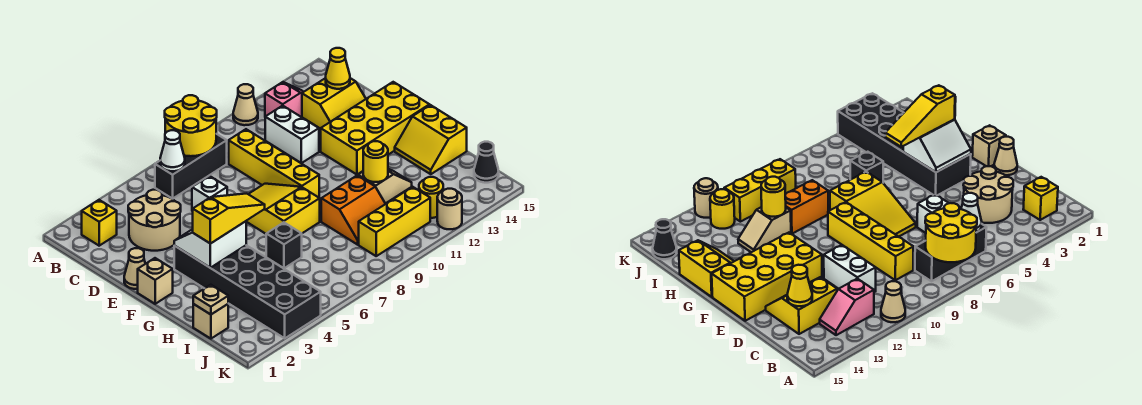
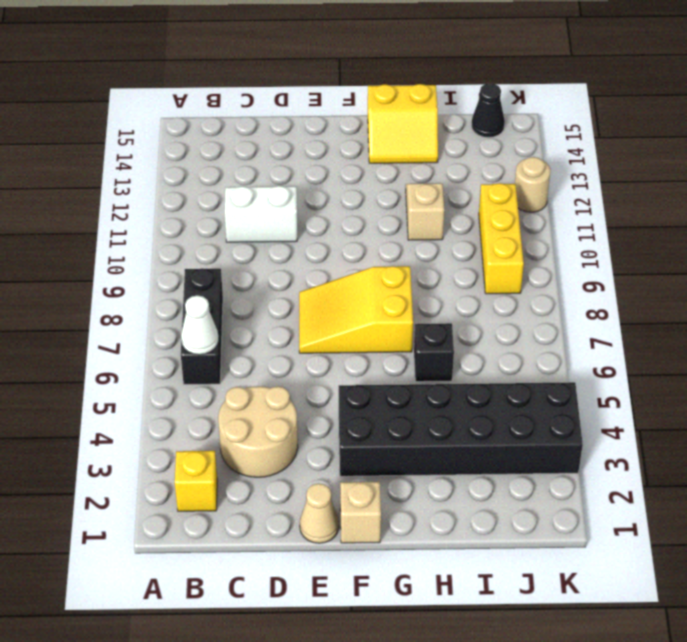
none -> tan cone A11 level 1
none -> pink slope B12:B13 level 1 top 12
none -> yellow brick C9:F9 level 1
none -> yellow slope C13:D14 level 1 top C

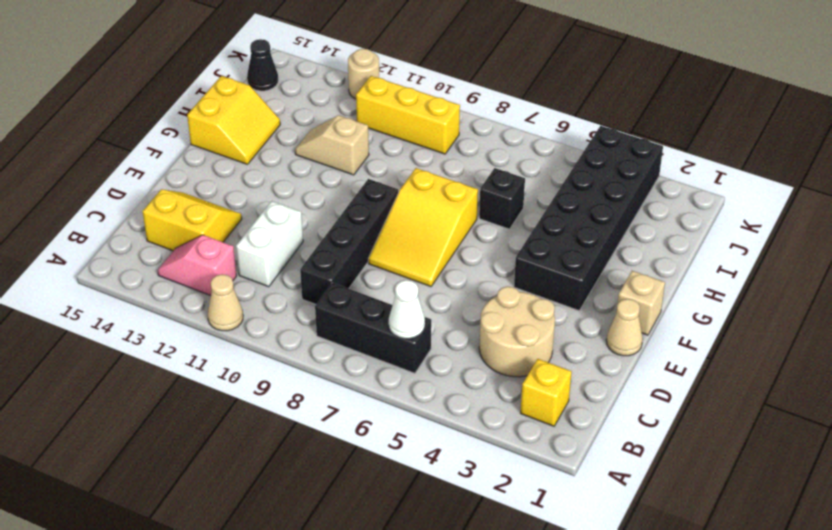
black brick C9:F9 level 1 -> yellow brick C9:F9 level 1
none -> white brick D6 level 1
none -> yellow brick E12:F15 level 1
none -> orange slope H9:I10 level 1 top H
none -> tan brick I1 level 1

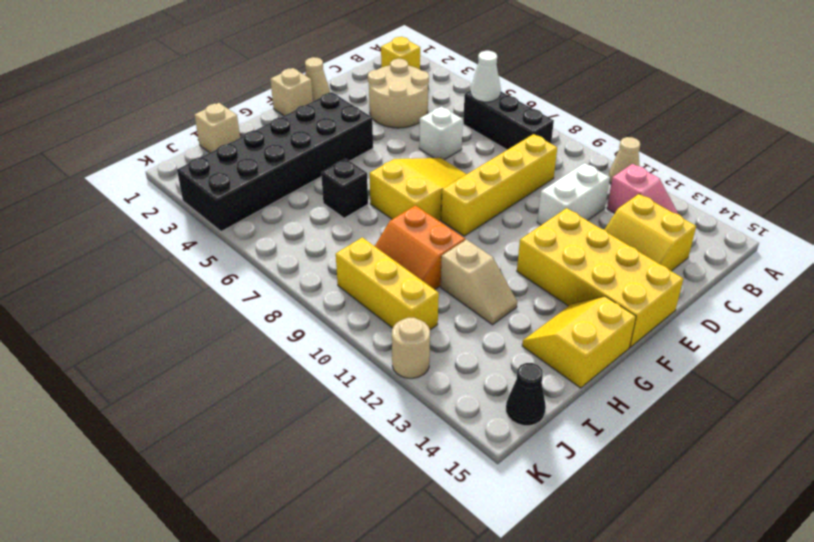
none -> yellow round brick J12 level 1
none -> yellow round brick A7:B8 level 2
none -> yellow cone C14 level 2
none -> white slope F3:G4 level 2 top G

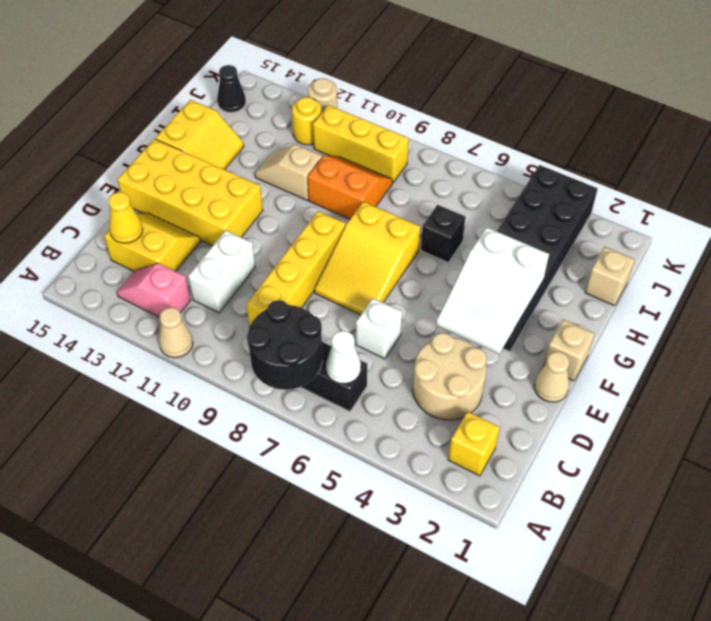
black round brick A7:B8 level 2 -> yellow round brick A7:B8 level 2
white slope E3:G4 level 2 top G -> white slope F3:G4 level 2 top G
none -> yellow round brick H11 level 2
none -> tan plate I1 level 2
none -> yellow slope G3:G5 level 3 top 3

